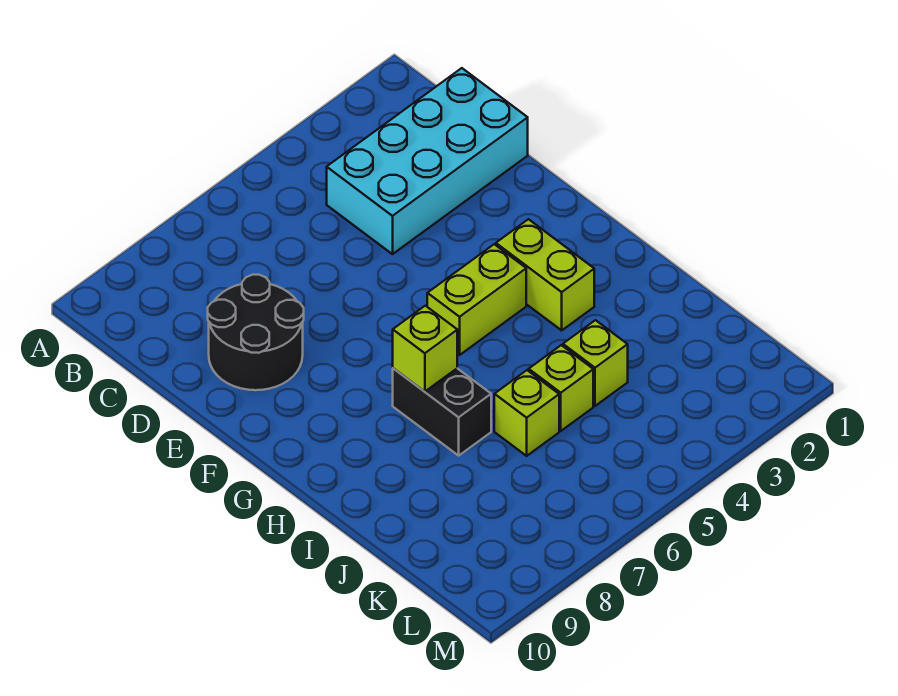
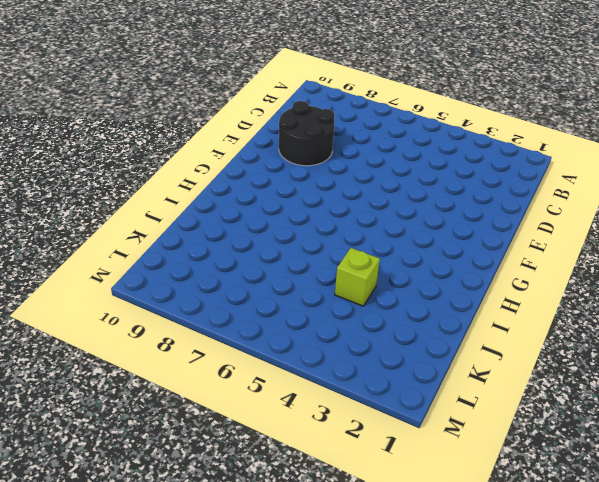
none -> cyan brick C1:D4 level 1
none -> lime brick G3:H3 level 1

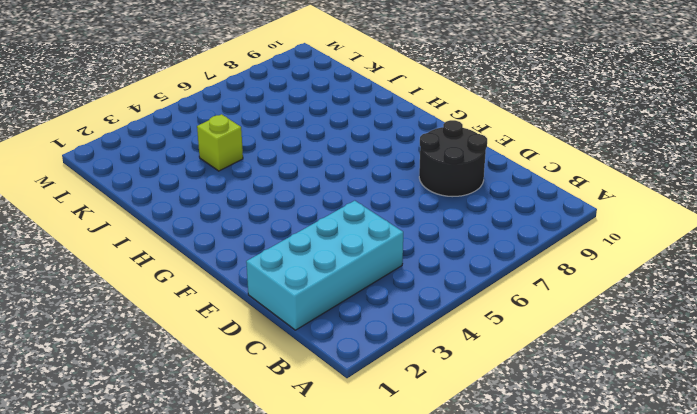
none -> lime brick G3:H3 level 1
none -> lime brick G4:G5 level 1

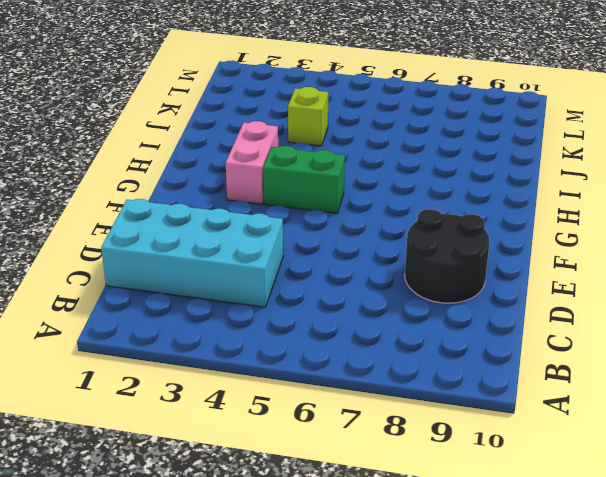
pink brick G3:H3 level 1 -> lime brick G3:H3 level 1
green brick G4:G5 level 1 -> lime brick G4:G5 level 1
none -> black brick H7:I7 level 1
none -> lime brick J5 level 1

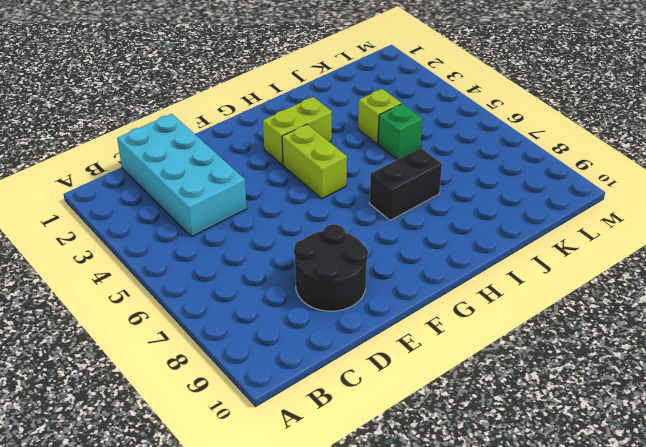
green brick J5 level 1 -> lime brick J5 level 1
none -> lime brick J6 level 1
none -> lime brick H7 level 2

